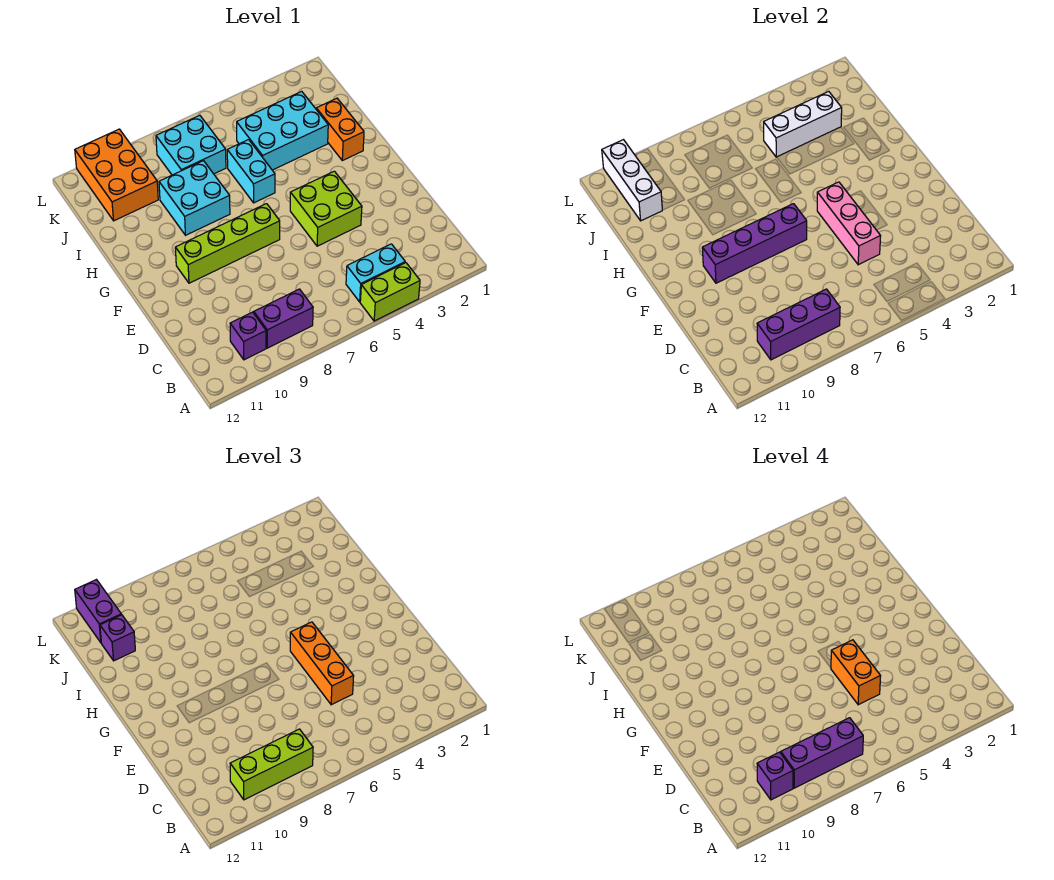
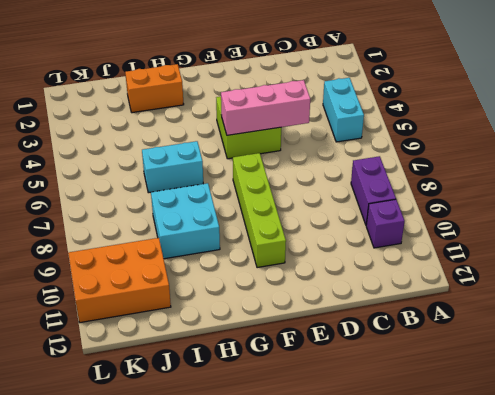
none -> lime brick A4:A5 level 1
none -> cyan brick I3:J5 level 1
none -> cyan brick J7:K8 level 1

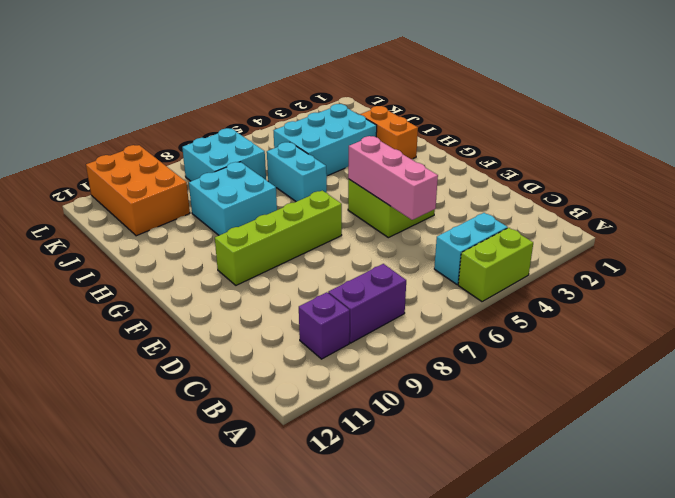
none -> purple brick B8:B10 level 2
none -> purple brick F7:F10 level 2
none -> white brick J3:J5 level 2

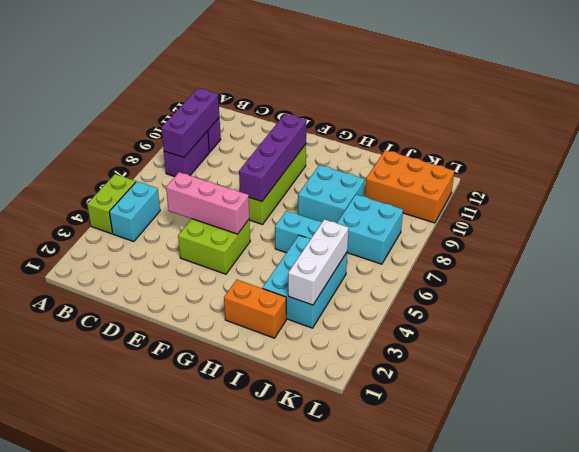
none -> white brick J11:L11 level 2
none -> lime brick B8:B10 level 3
none -> orange brick D5:F5 level 3

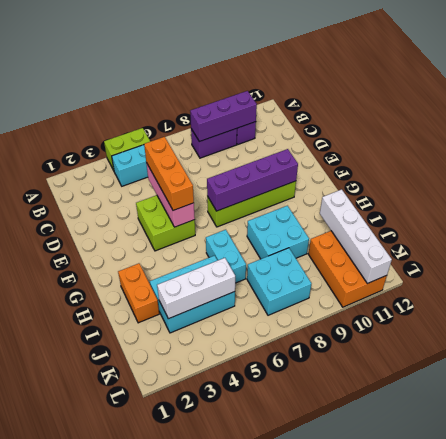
white brick I11:L11 level 2 -> white brick J11:L11 level 2
none -> lime brick B8:B10 level 3
none -> purple brick J11 level 3
none -> purple brick K11:L11 level 3

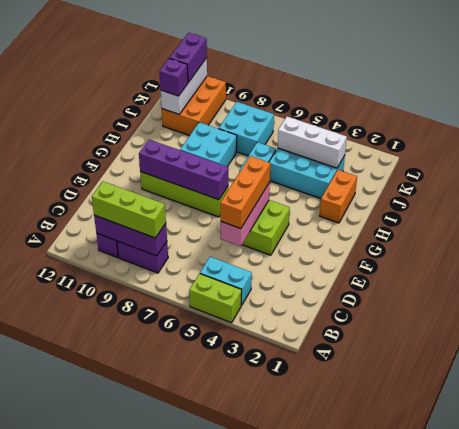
none -> purple brick B7:B9 level 4
none -> purple brick B10 level 4
none -> orange brick D5:E5 level 4

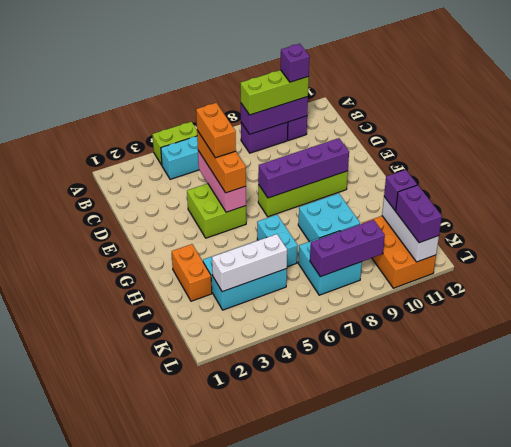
purple brick K7:K9 level 2 -> purple brick B7:B9 level 4

